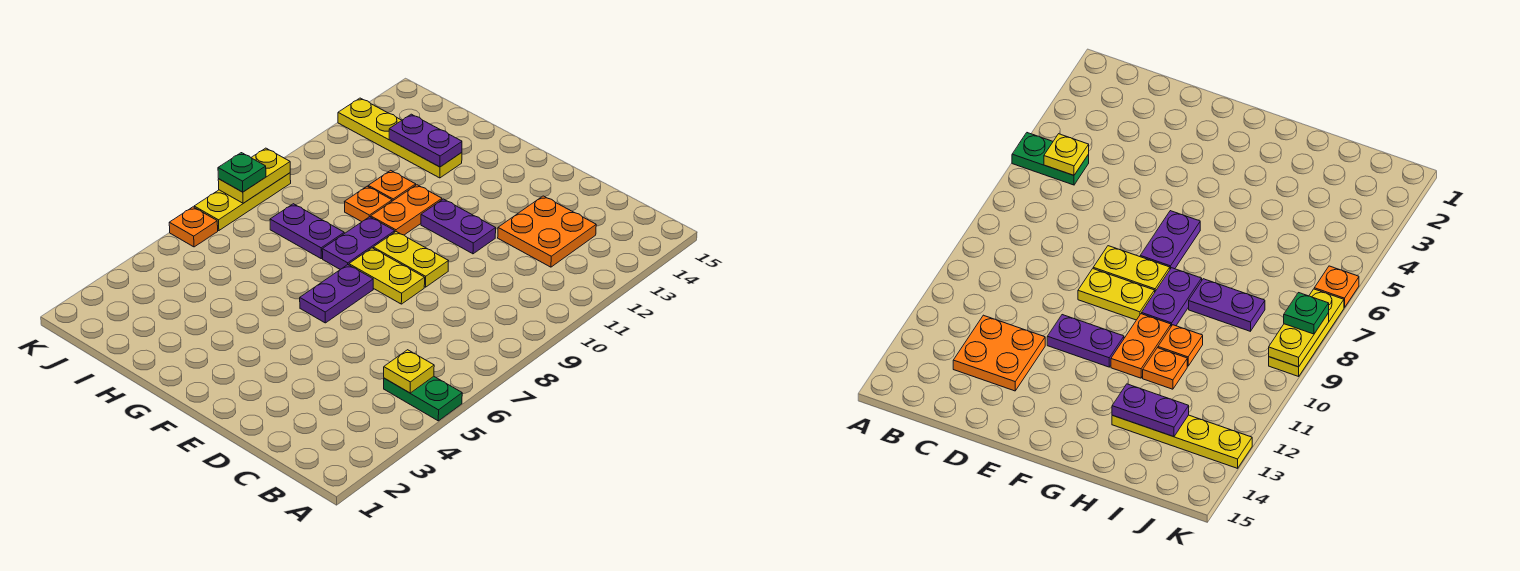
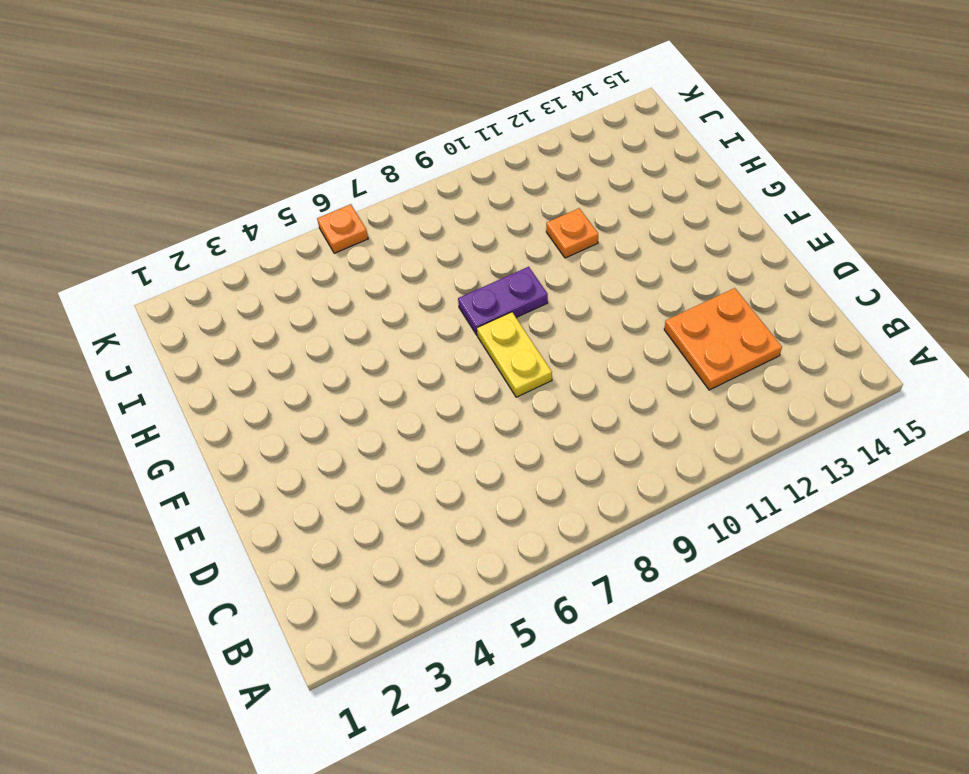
none -> green plate A5:B5 level 1
none -> yellow plate E9:F9 level 1
none -> purple plate E11:F11 level 1

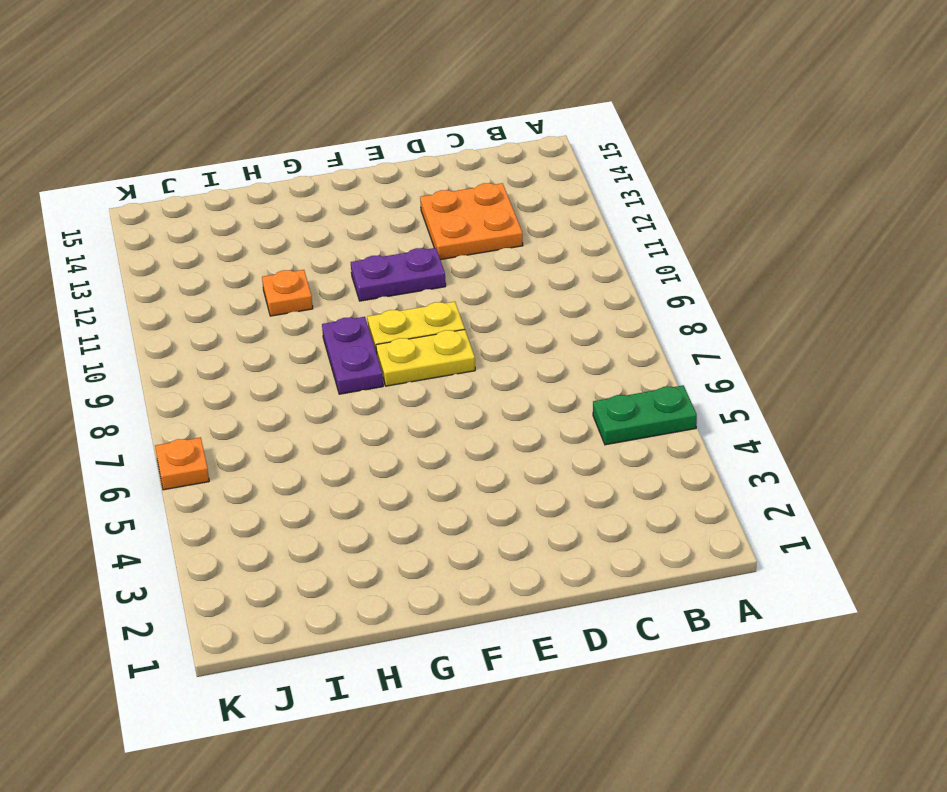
none -> purple plate F6:F7 level 1
none -> orange plate G10:G11 level 1
none -> purple plate H8:I8 level 1

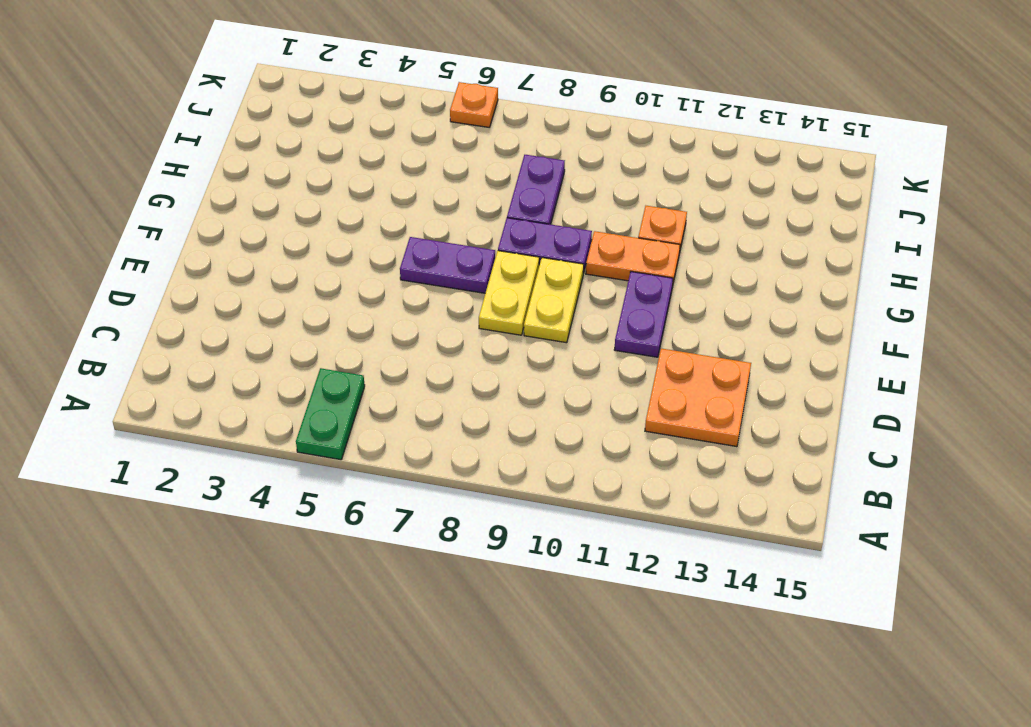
none -> orange plate H10 level 1
none -> yellow plate H13:K13 level 1
none -> yellow plate K7:K9 level 1

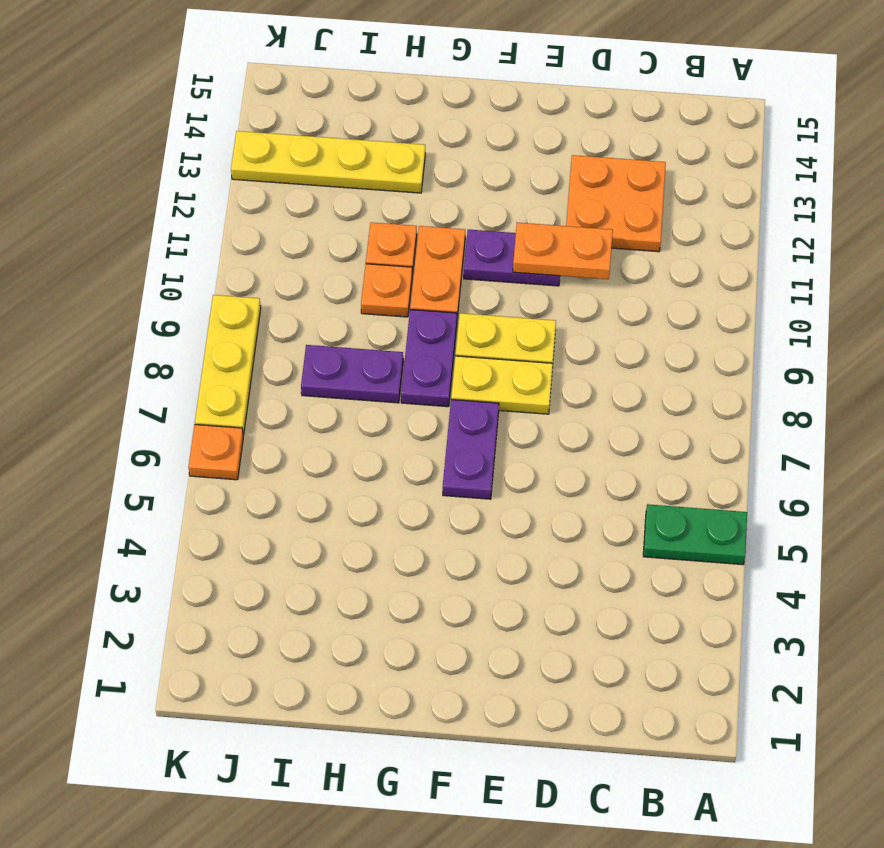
orange plate D11:E11 level 2 -> none
none -> yellow plate B5 level 2
none -> purple plate H13:I13 level 2
none -> yellow plate K8:K9 level 2

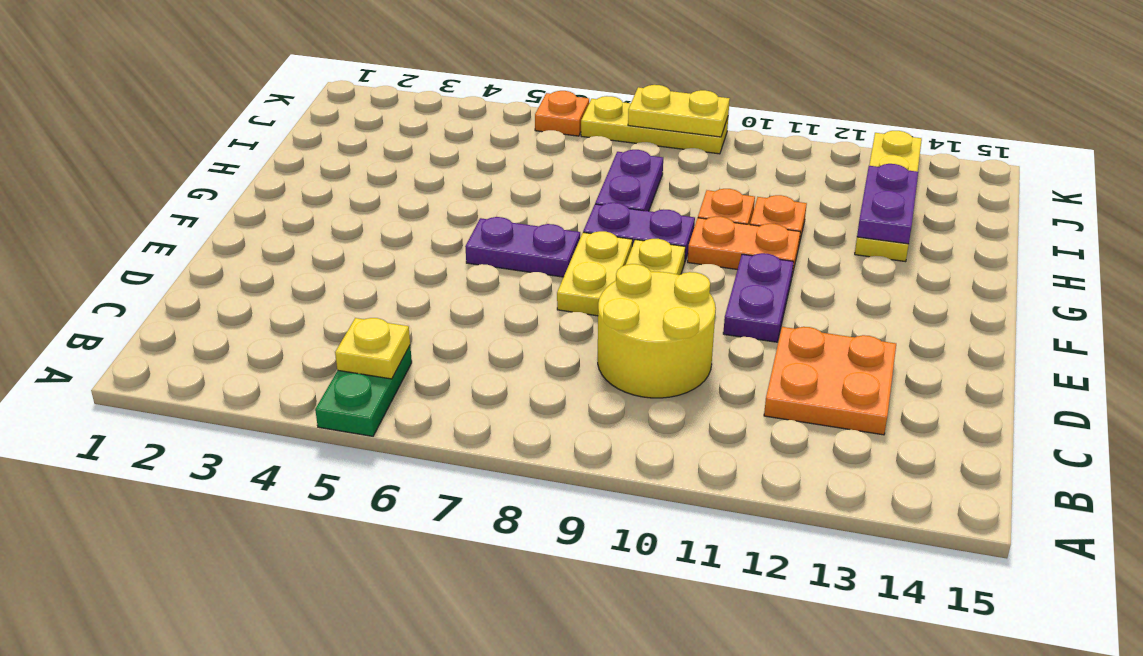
yellow round brick C9:D10 level 1 -> none
none -> green plate K8 level 3

